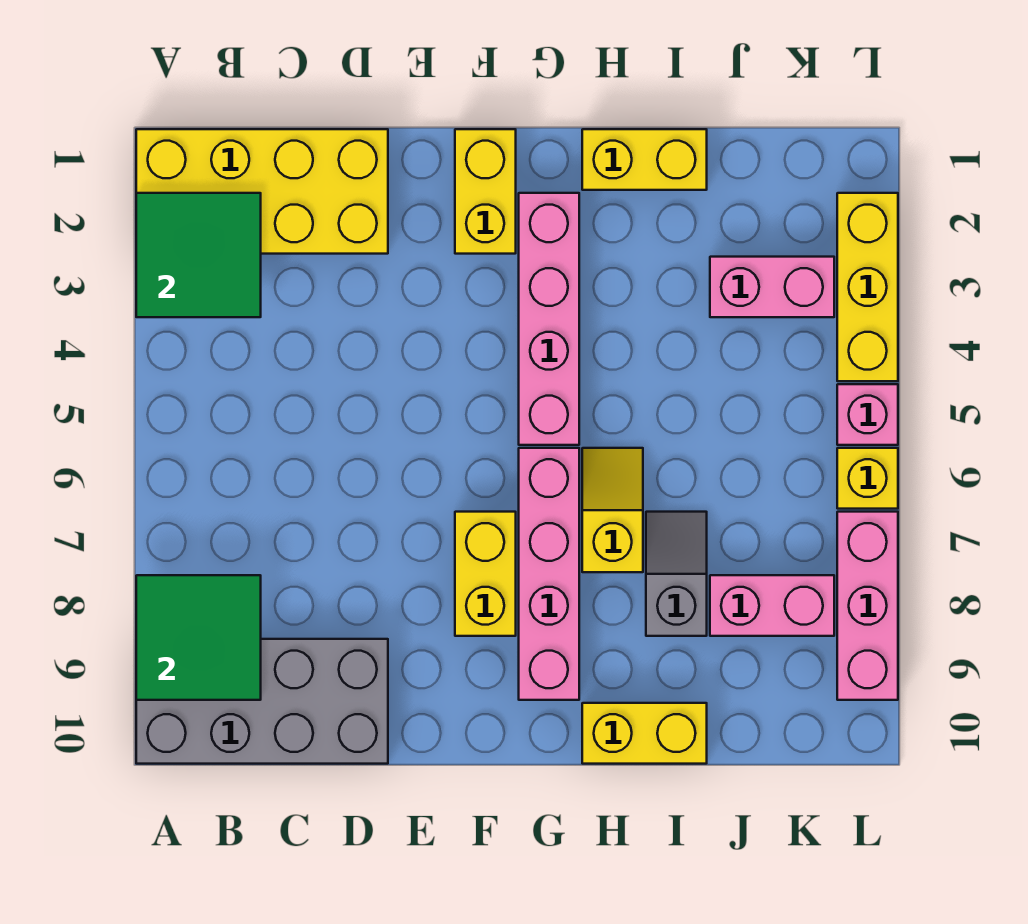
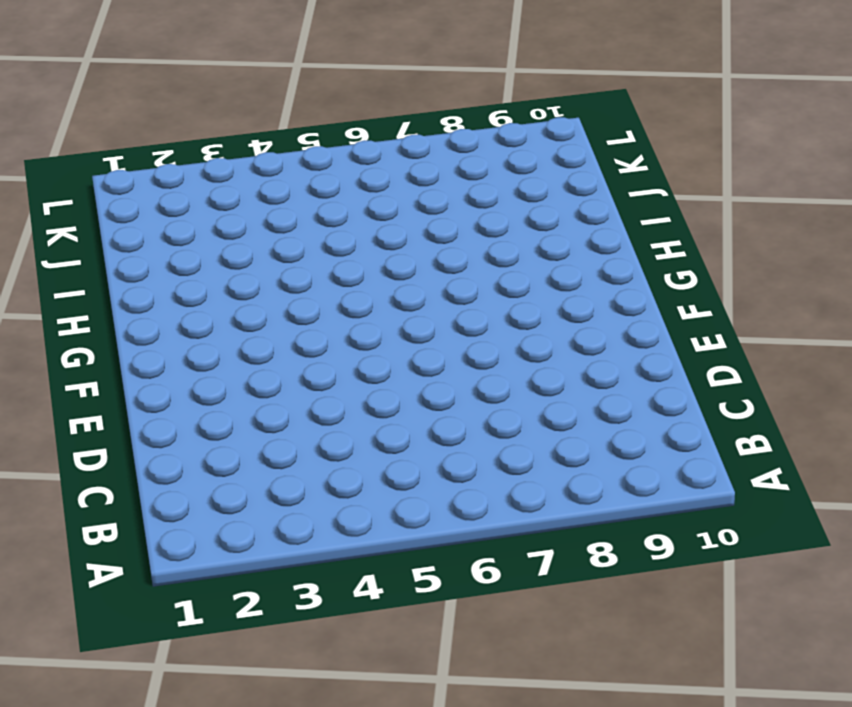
none -> yellow brick A1:D2 level 1
none -> grey brick A9:D10 level 1
none -> yellow brick F1:F2 level 1

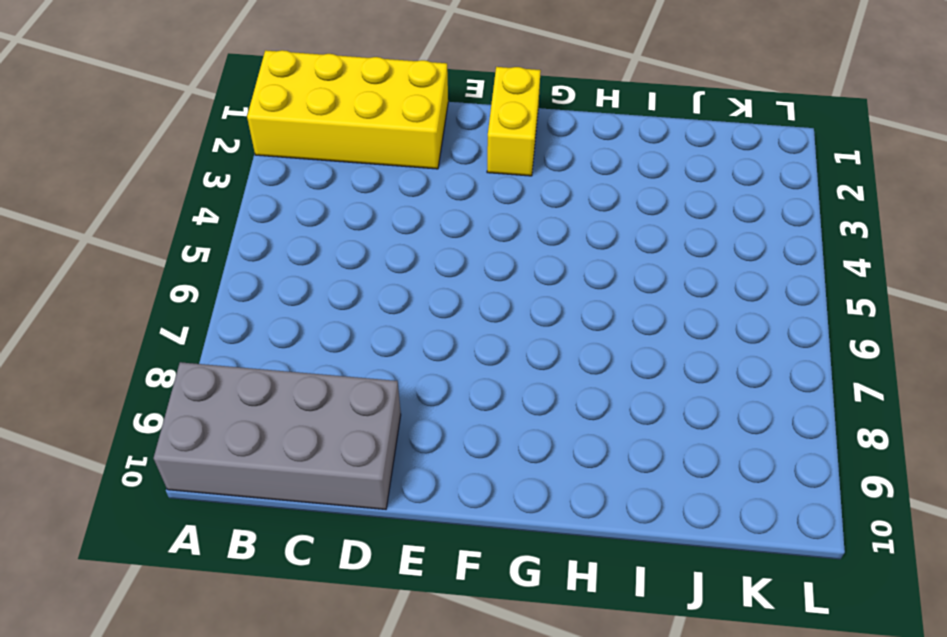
none -> yellow brick F7:F8 level 1
none -> pink brick G2:G5 level 1
none -> pink brick G6:G9 level 1

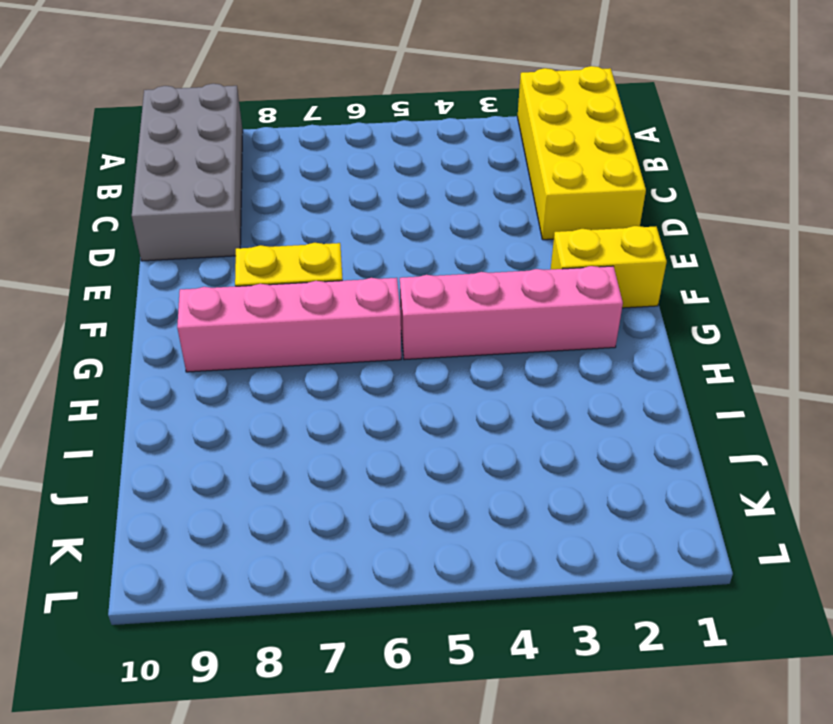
none -> yellow brick H1:I1 level 1
none -> yellow slope H6:H7 level 1 top 7
none -> yellow brick H10:I10 level 1

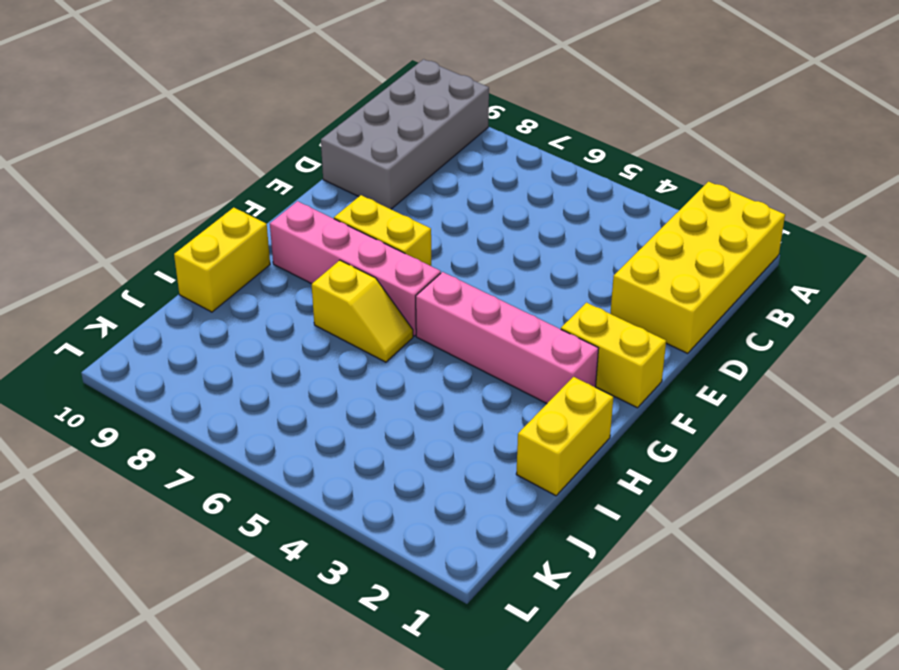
none -> grey slope I7:I8 level 1 top 8
none -> pink brick J3:K3 level 1
none -> pink brick J8:K8 level 1

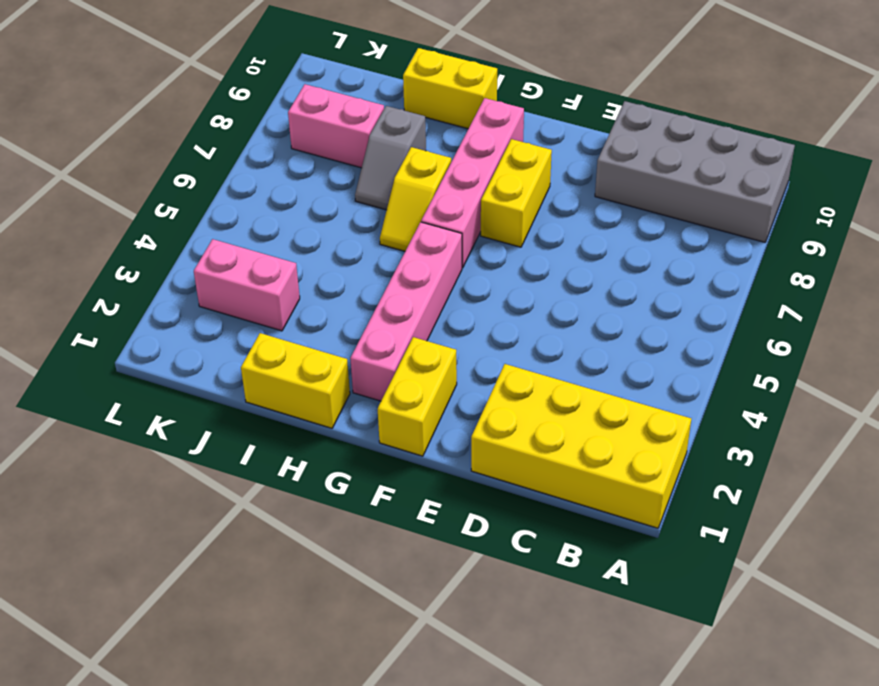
none -> yellow brick L2:L4 level 1
none -> pink brick L5 level 1
none -> yellow brick L6 level 1

